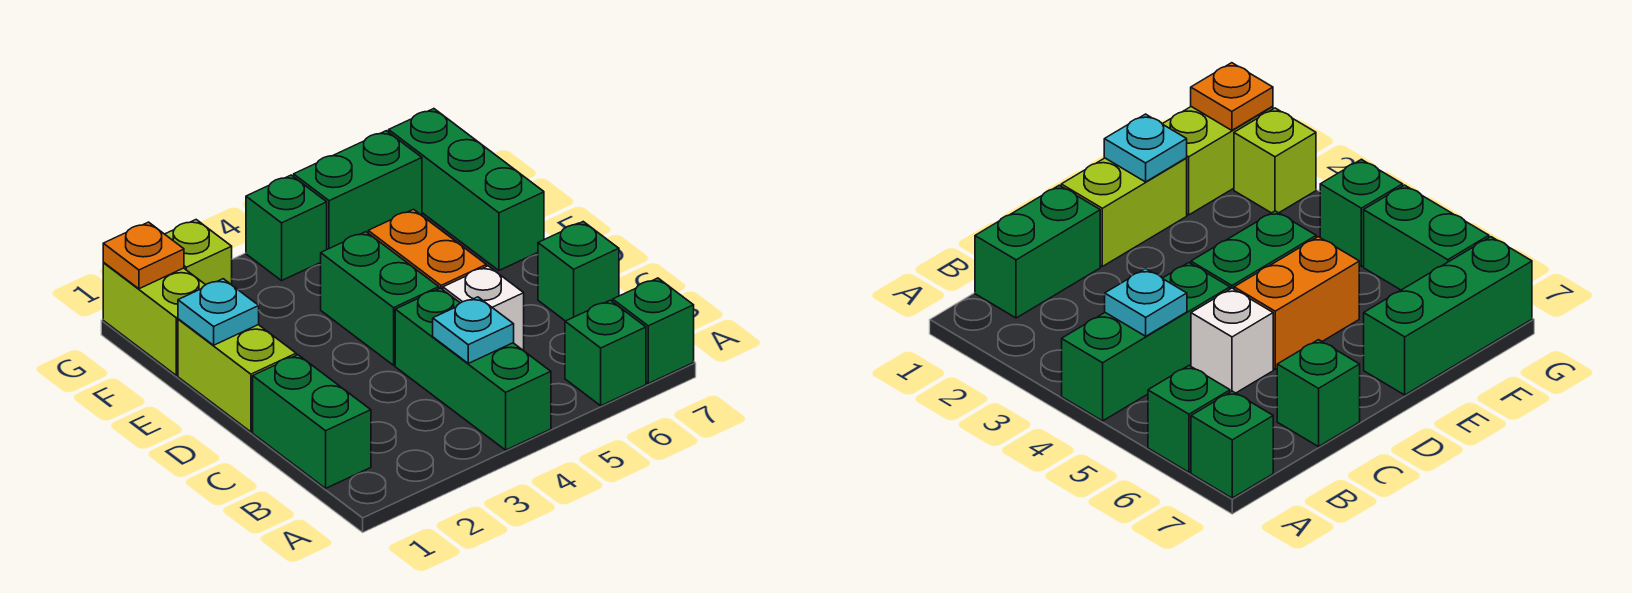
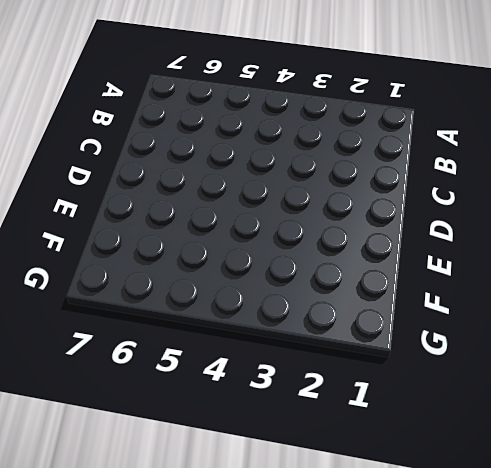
none -> green brick A4:C4 level 1
none -> green brick A6 level 1
none -> green brick A7 level 1

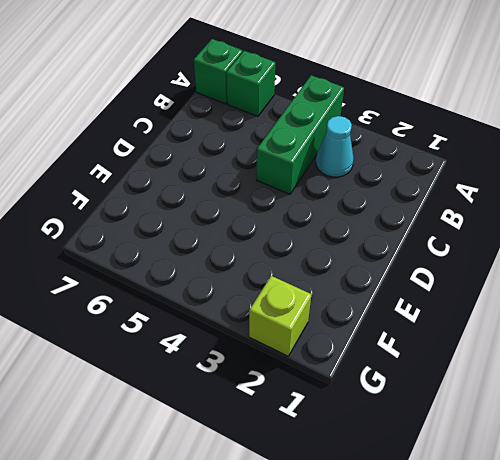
cyan cone B3 level 1 -> none
none -> green brick B1:C1 level 1
none -> white brick C5 level 1
none -> green brick C7 level 1

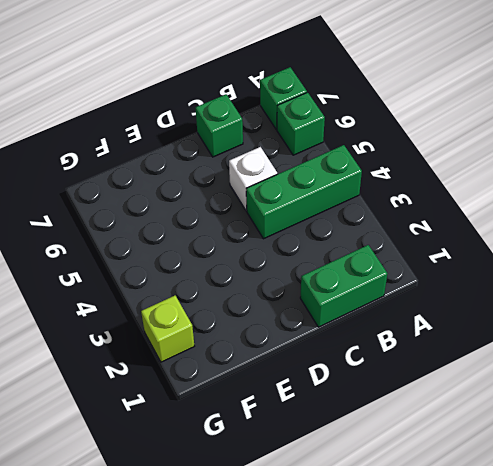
none -> lime brick D1:E1 level 1
none -> green brick D4:E4 level 1
none -> orange brick D5:E5 level 1

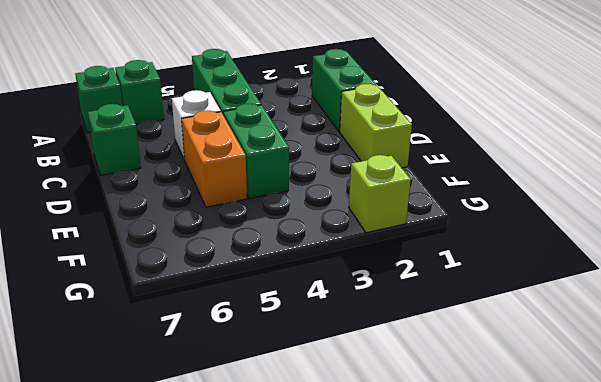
none -> green brick E7:G7 level 1
none -> lime brick F1:G1 level 1
none -> green brick G4 level 1

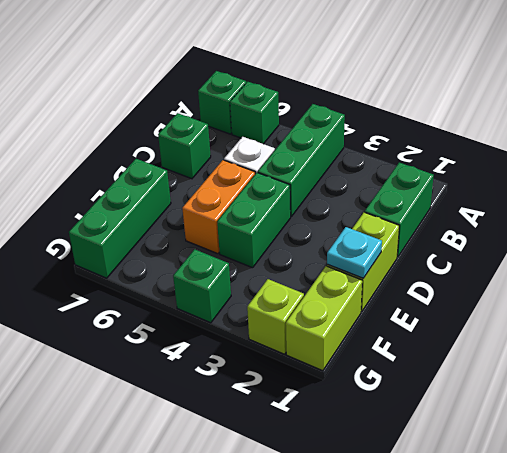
none -> green brick G5:G6 level 1
none -> cyan plate B4 level 2
none -> orange plate G1 level 2

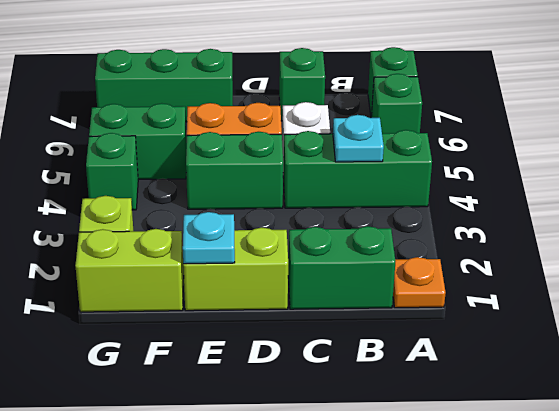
orange plate A1 level 1 -> orange plate G1 level 2
green brick F5:G5 level 1 -> green brick G5:G6 level 1

